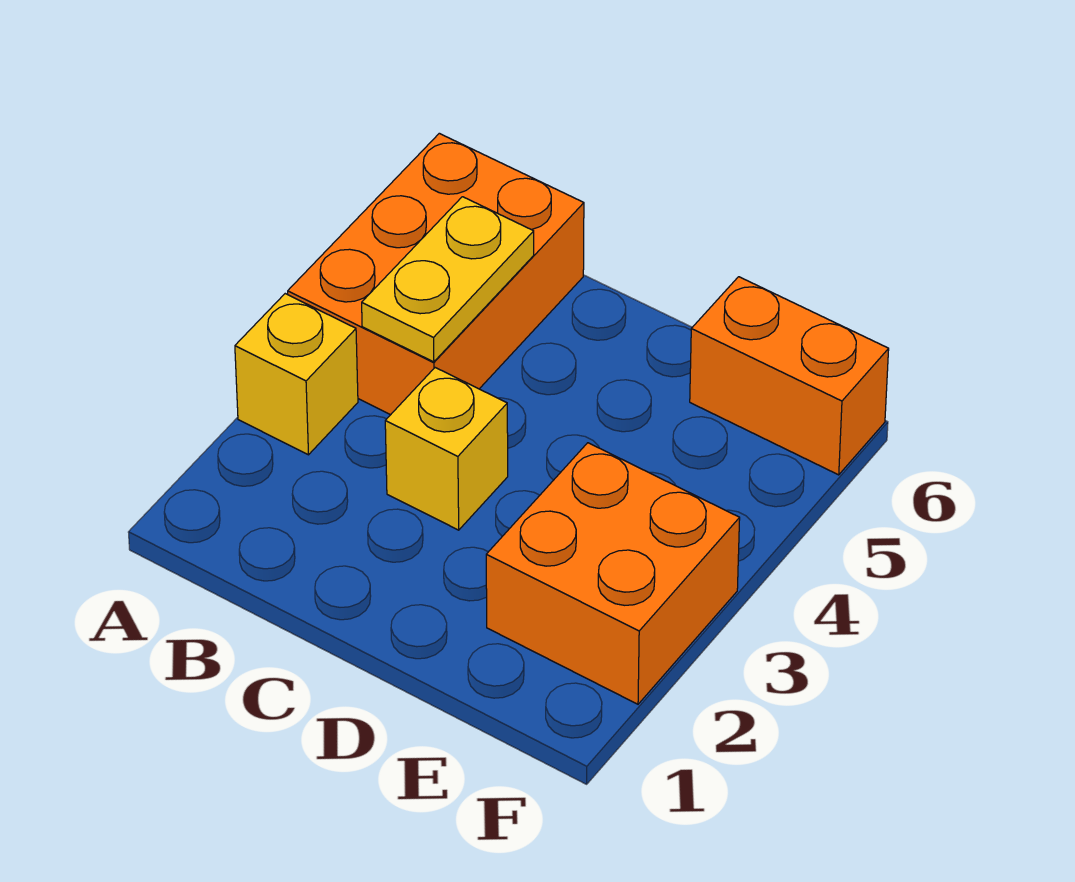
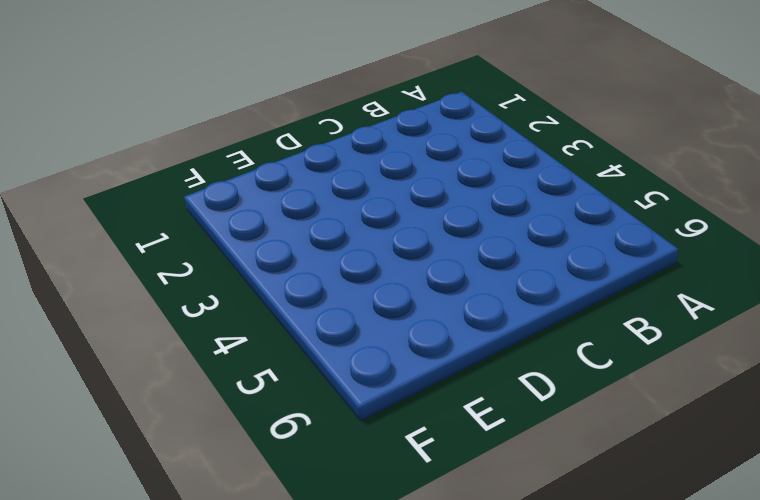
none -> yellow brick A3 level 1
none -> orange brick A4:B6 level 1

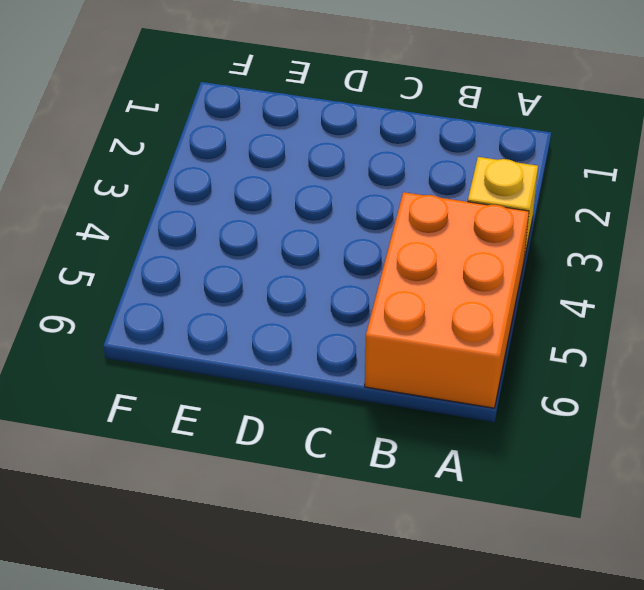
none -> yellow brick C3 level 1
none -> orange brick E2:F3 level 1

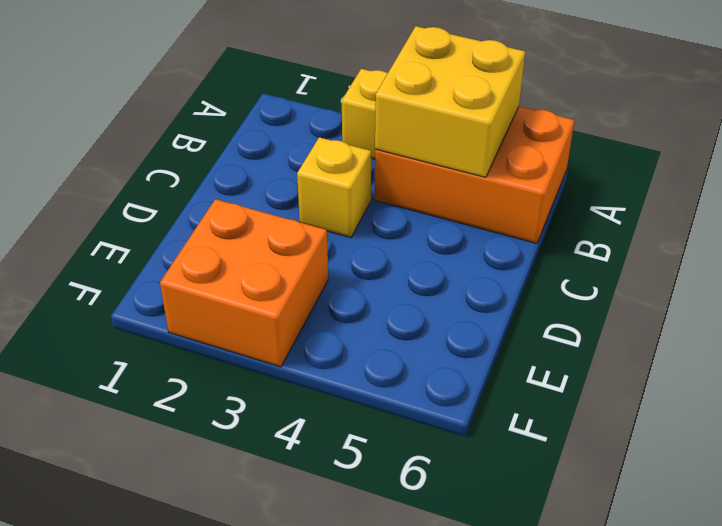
yellow brick A4:B5 level 2 -> yellow plate B4:B5 level 2
none -> orange brick E6:F6 level 1

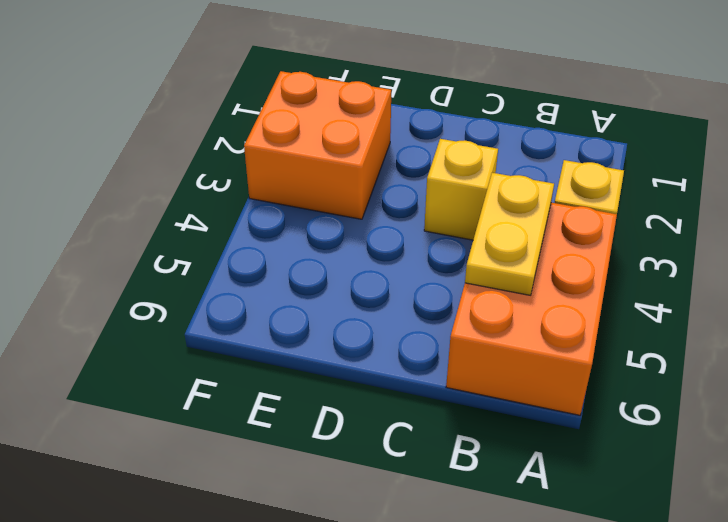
none -> orange brick E6:F6 level 1

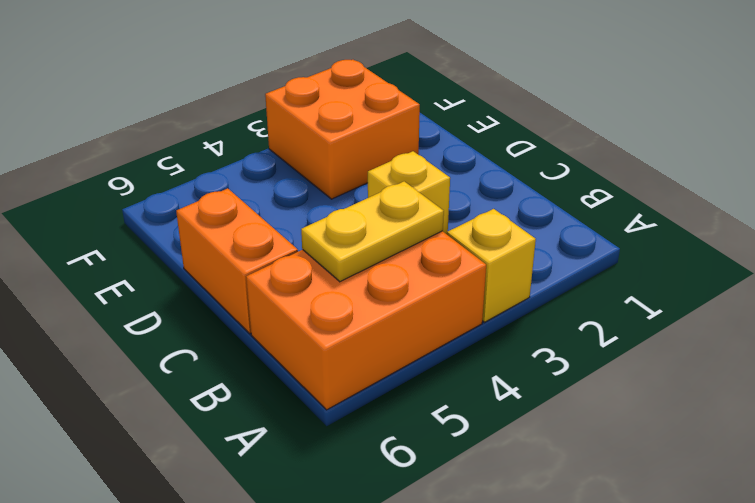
orange brick C6:D6 level 1 -> orange brick E6:F6 level 1

